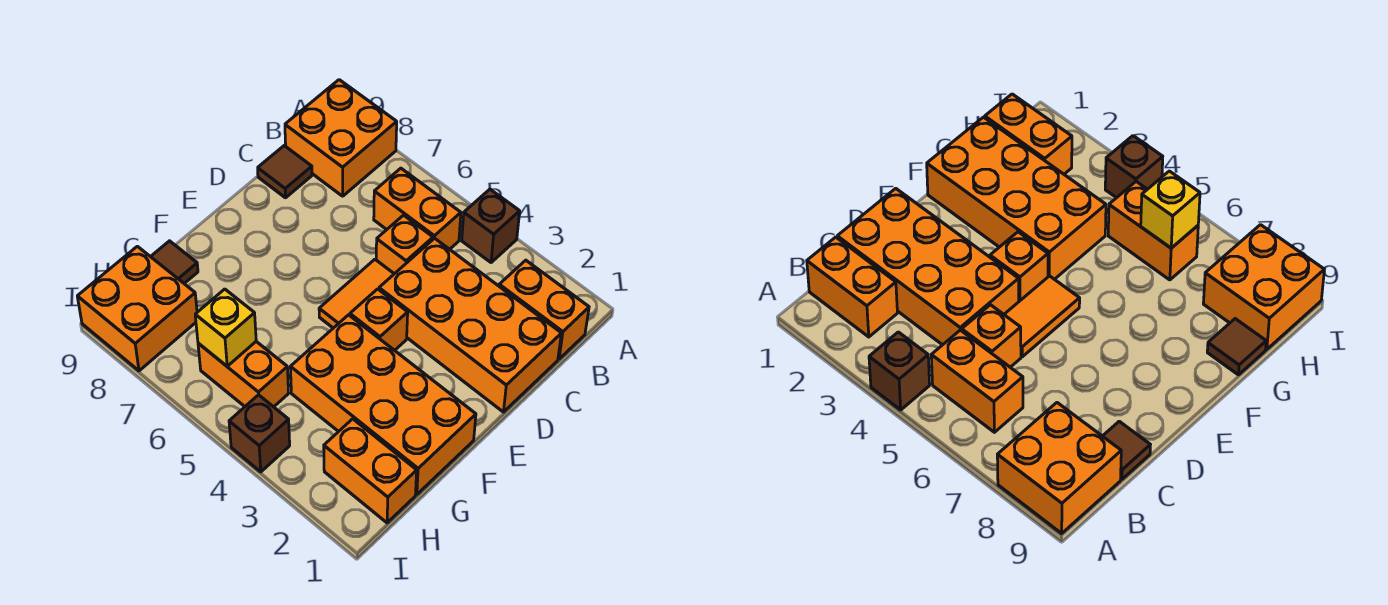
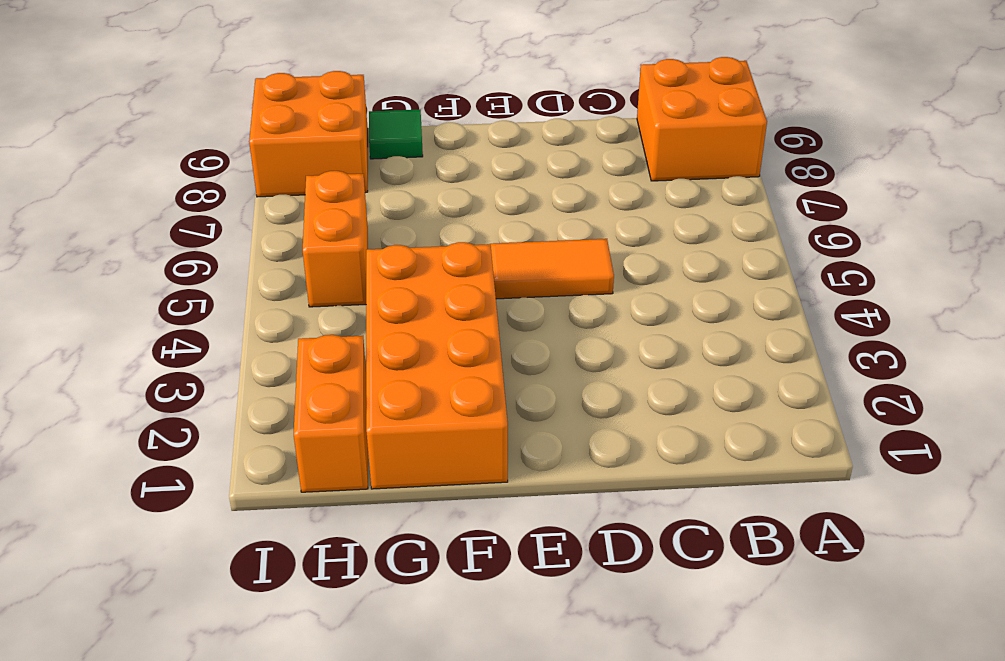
green tile G9 level 1 -> brown tile G9 level 1
none -> brown brick A4 level 1
none -> orange brick B1:B2 level 1
none -> orange brick B5:B6 level 1

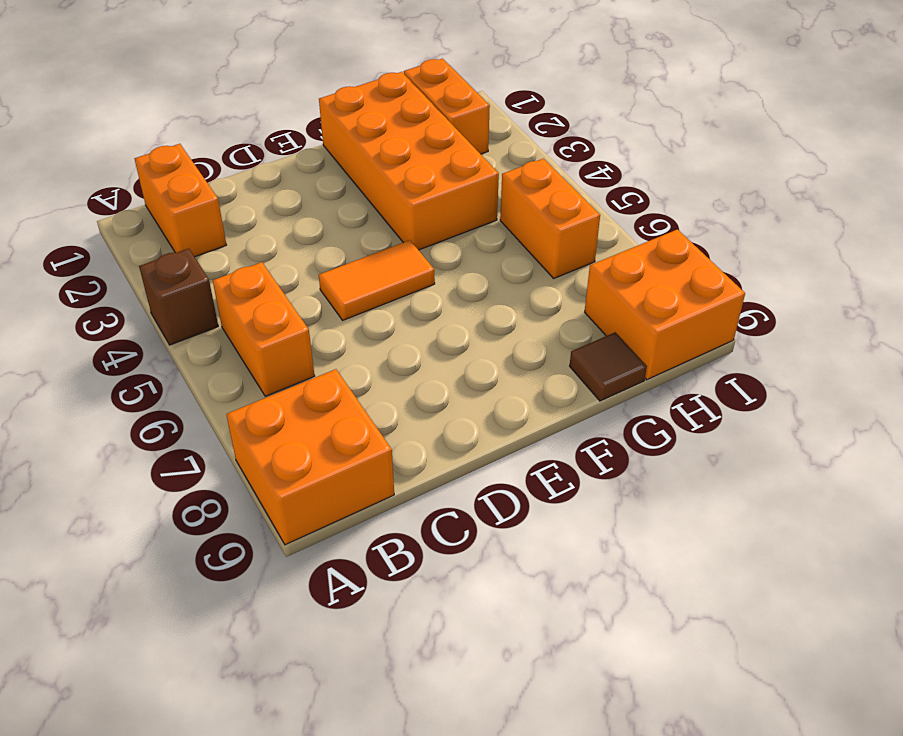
none -> orange brick C1:D4 level 1
none -> orange brick C5 level 1
none -> brown tile C9 level 1

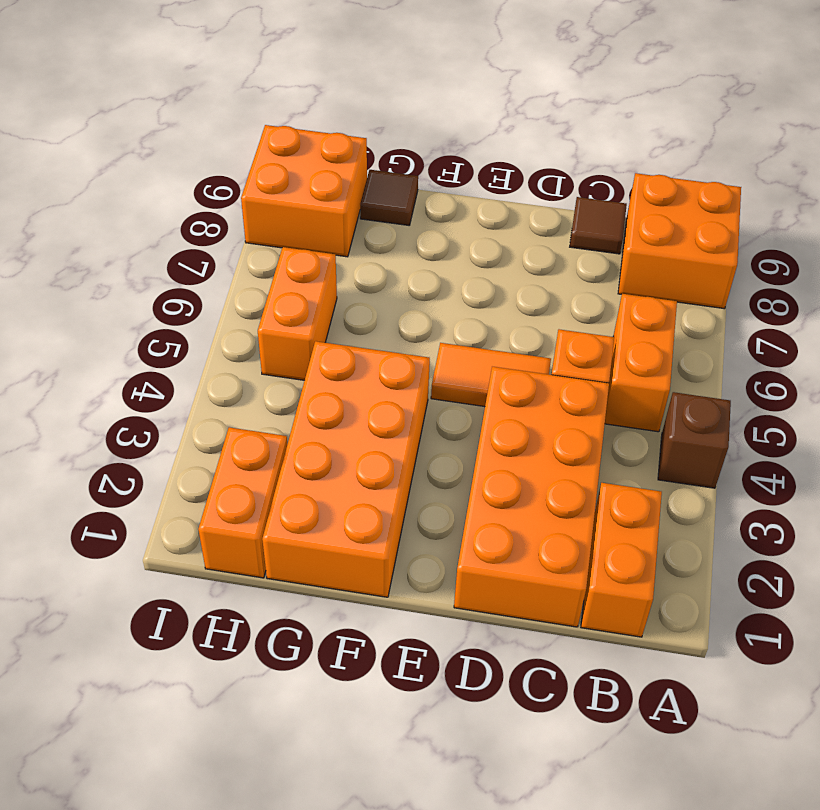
none -> orange brick E4 level 1
none -> brown brick I4 level 1
none -> yellow brick H6 level 2

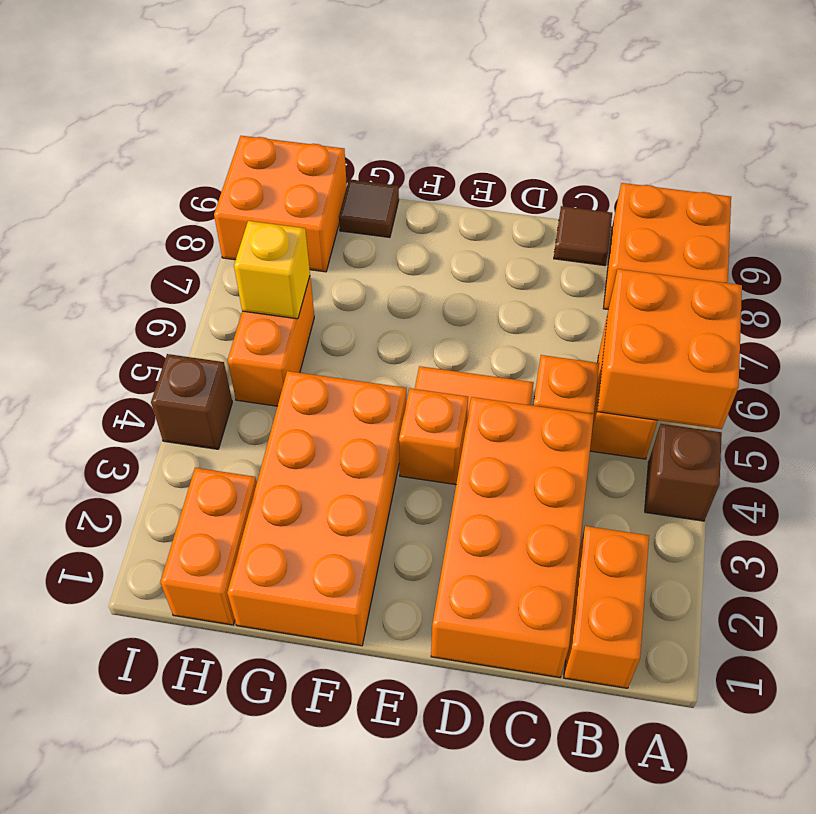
orange brick A5:B6 level 2 -> none

